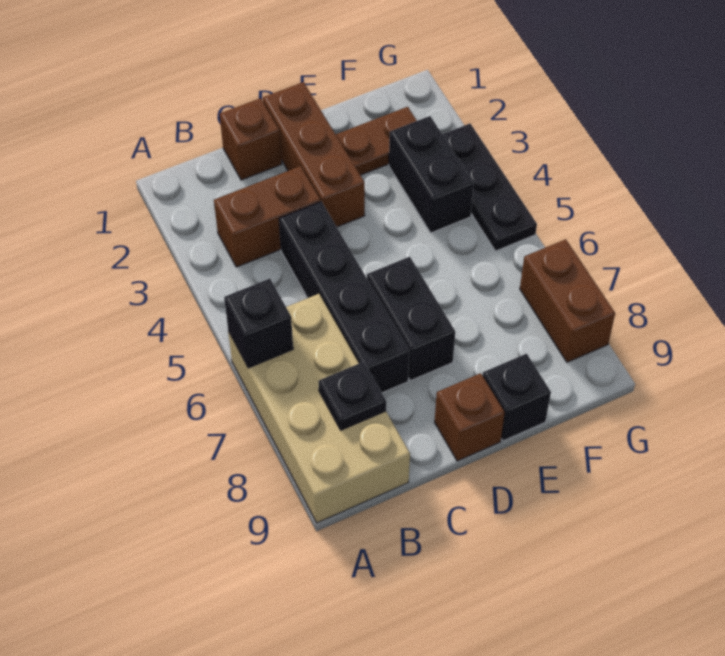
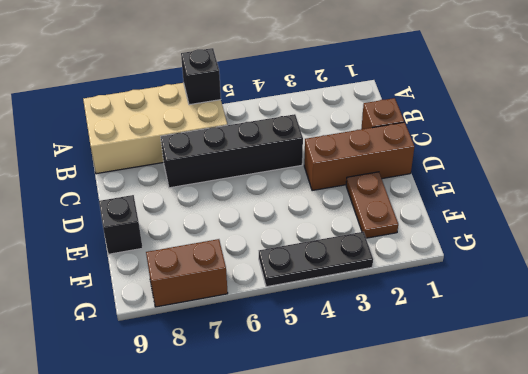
none -> brown brick B3:C3 level 1
none -> black brick D6:D7 level 1
none -> brown brick D9 level 1

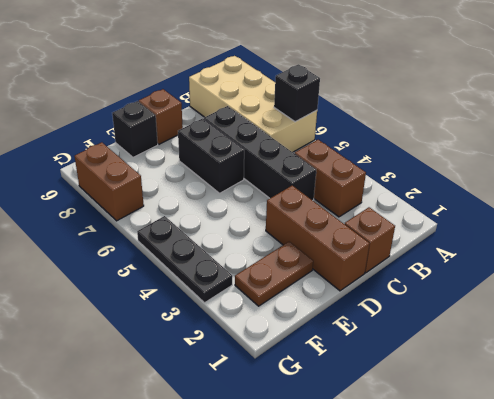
brown brick B3:B4 level 1 -> brown brick B3:C3 level 1
none -> black brick F3:F4 level 1
none -> black plate B8 level 2

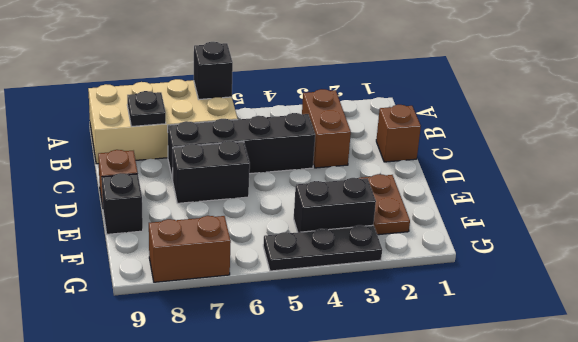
none -> brown brick D1:D3 level 1

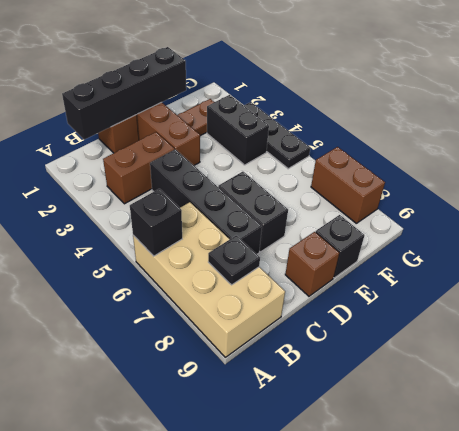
black brick B1:E1 level 2 -> none

